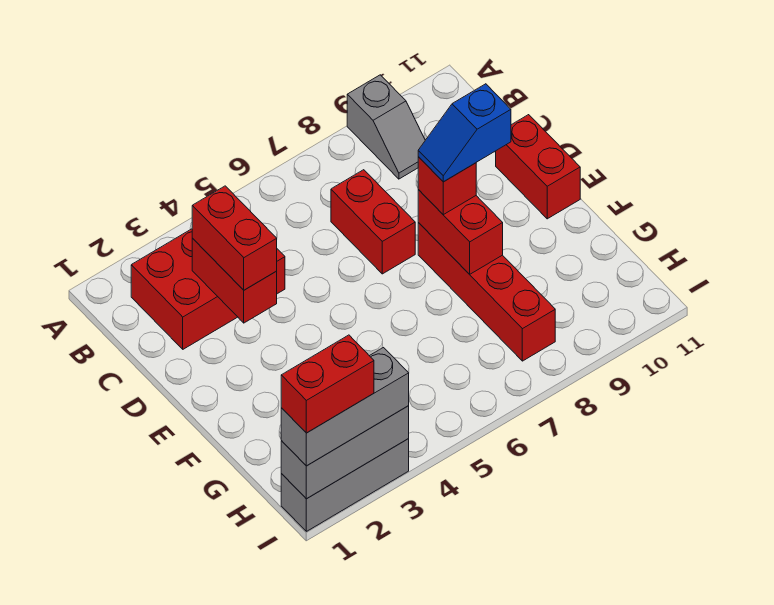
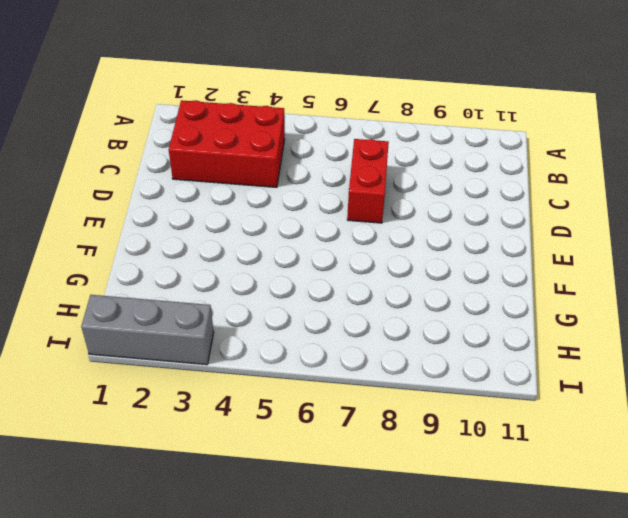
none -> grey slope A9:B9 level 1 top A
none -> red brick D11:E11 level 1
none -> red brick E8:H8 level 1

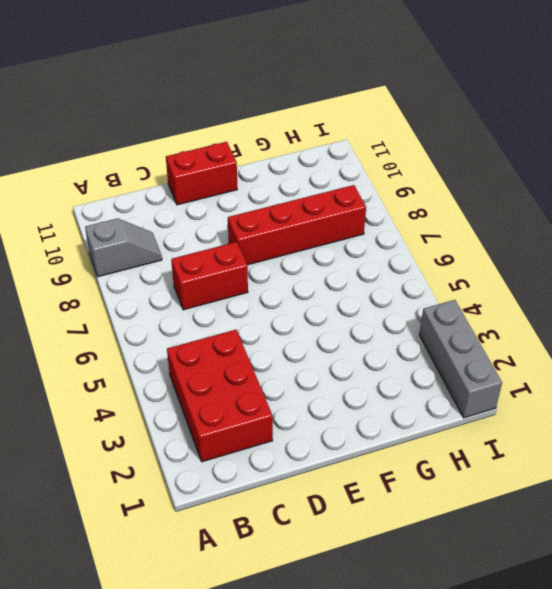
none -> red brick C3:D3 level 2
none -> red brick E8:F8 level 2
none -> grey brick I1:I3 level 2

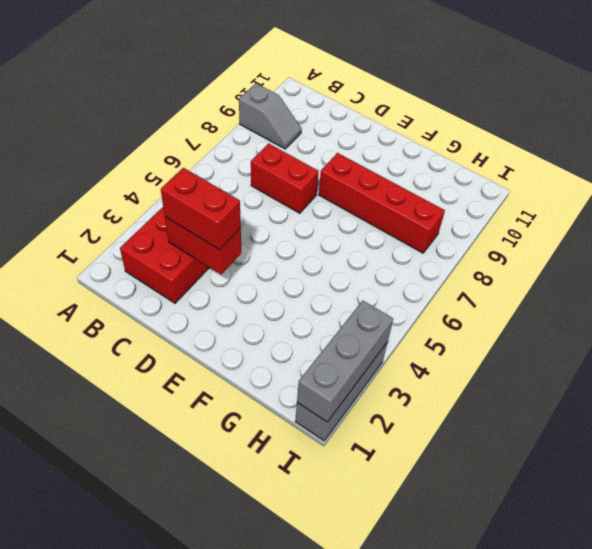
none -> red brick D11:E11 level 1
none -> red brick E8:F8 level 2
none -> red brick E8 level 3

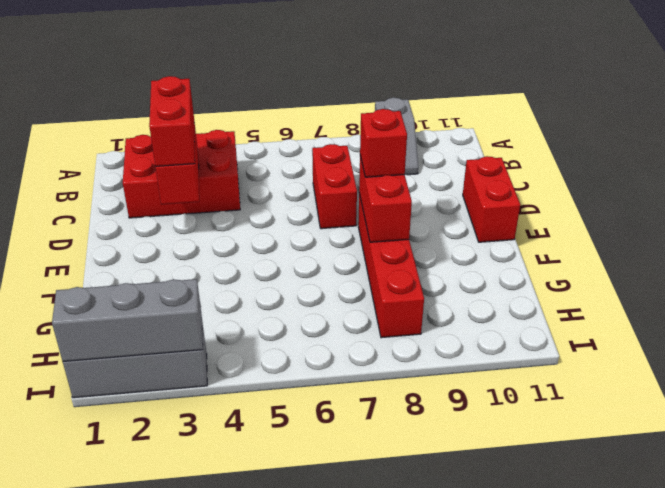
none -> grey brick I1:I3 level 3
none -> blue slope E8:E9 level 4 top 9
none -> red brick I1:I2 level 4

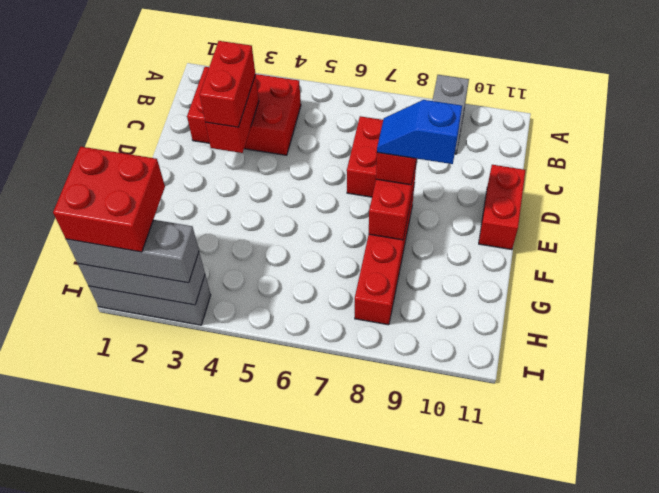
red brick H1:I2 level 4 -> red brick I1:I2 level 4

